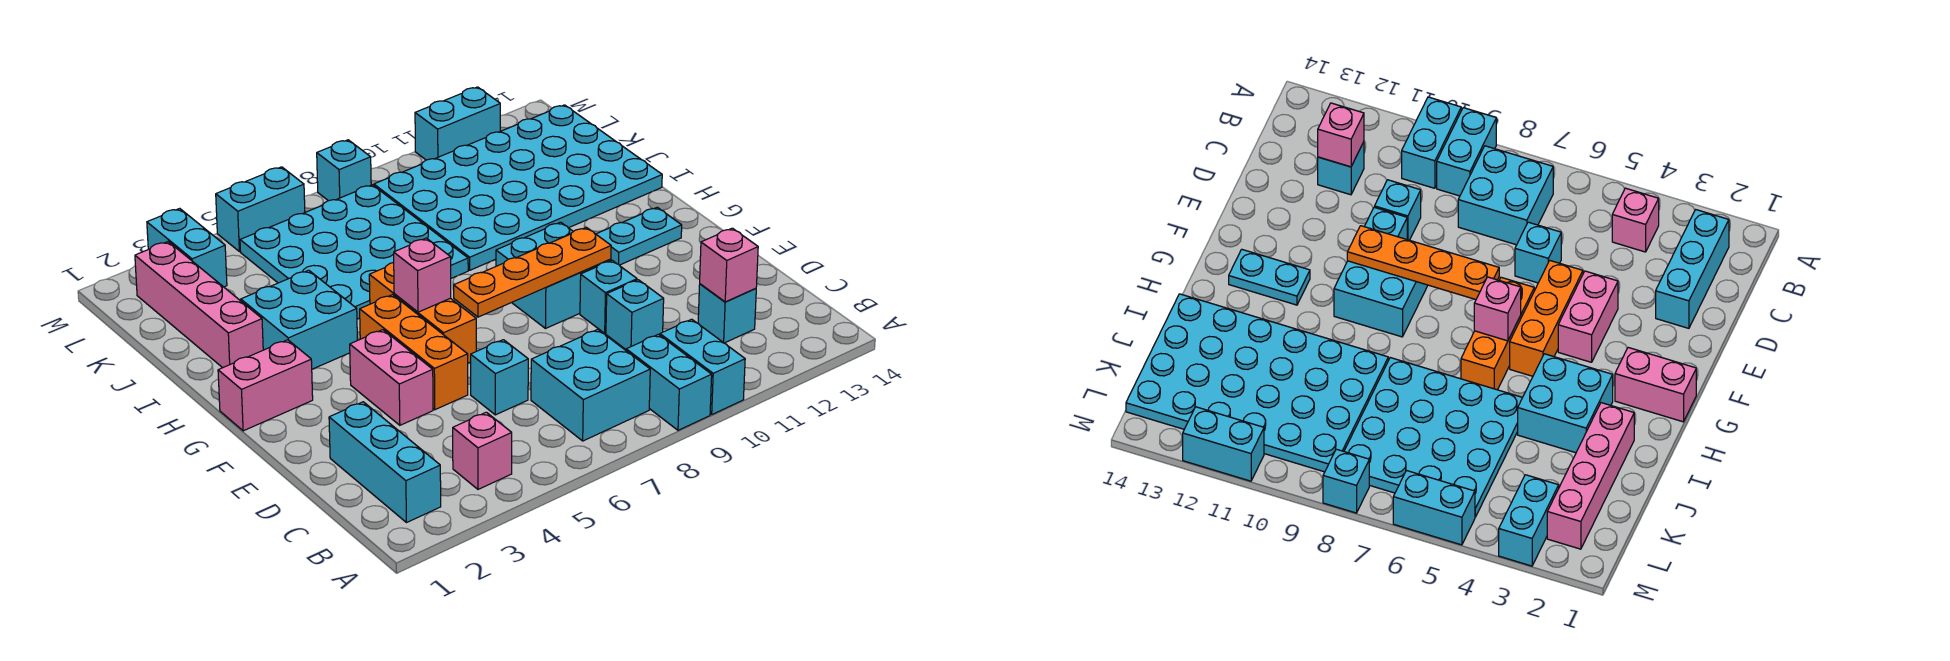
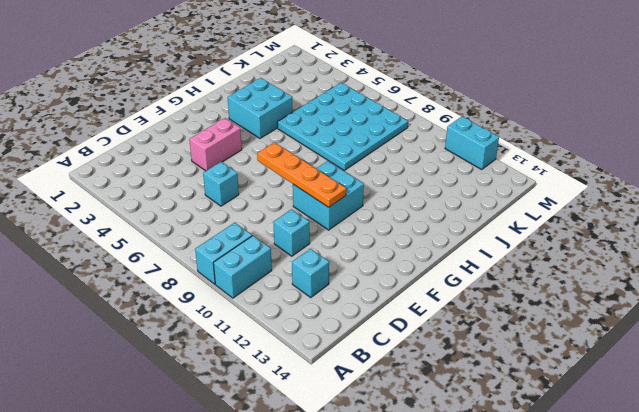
none -> cyan brick B2:D2 level 1
none -> pink brick B4 level 1
none -> cyan brick B7:C8 level 1

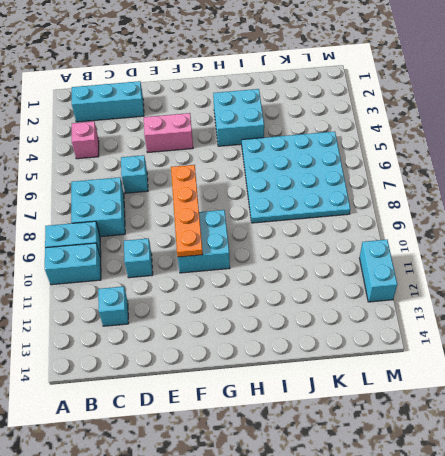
none -> orange brick E5:G5 level 1
none -> cyan brick E10 level 1
none -> orange brick F6:H6 level 1

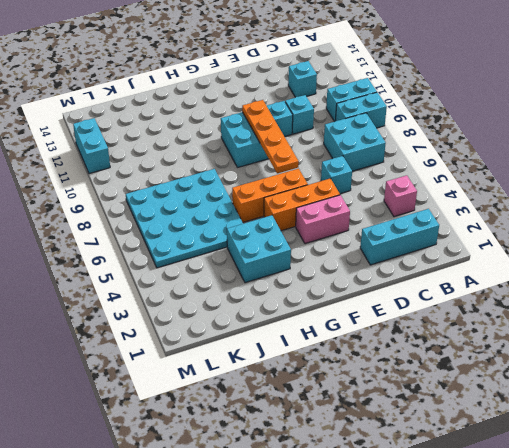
none -> pink brick G1:G2 level 1
none -> cyan plate G12:G13 level 1
none -> pink brick I2:L2 level 1

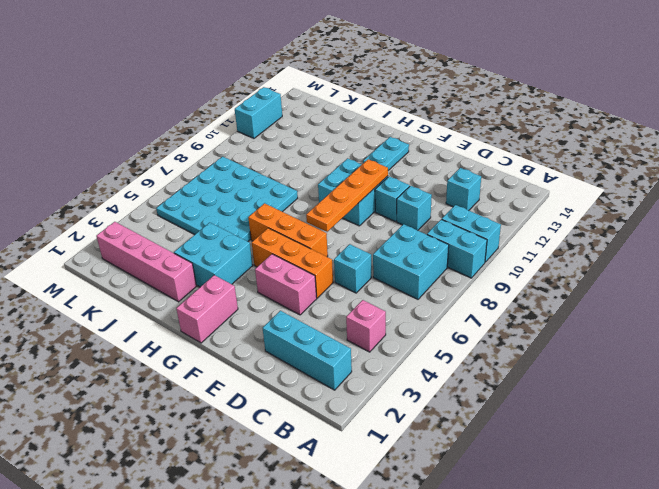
none -> cyan plate I9:L14 level 1
none -> cyan brick L3:M3 level 1
none -> cyan brick M5:M6 level 1

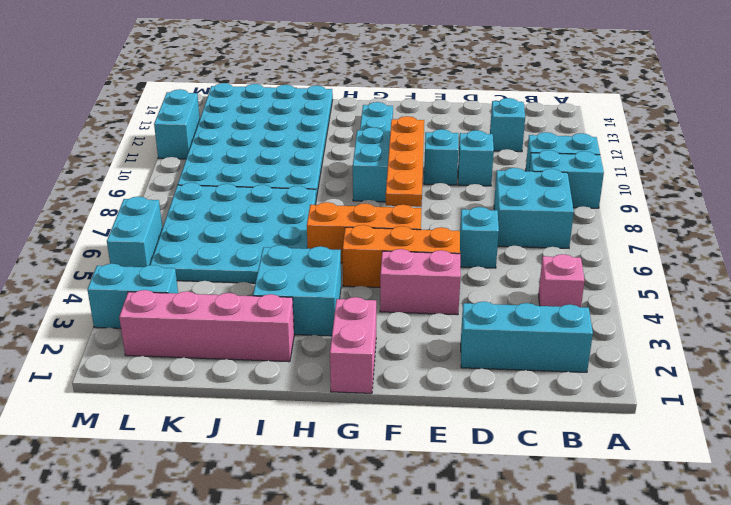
none -> cyan brick M8 level 1
none -> pink brick C12 level 2
none -> pink brick G6 level 2

